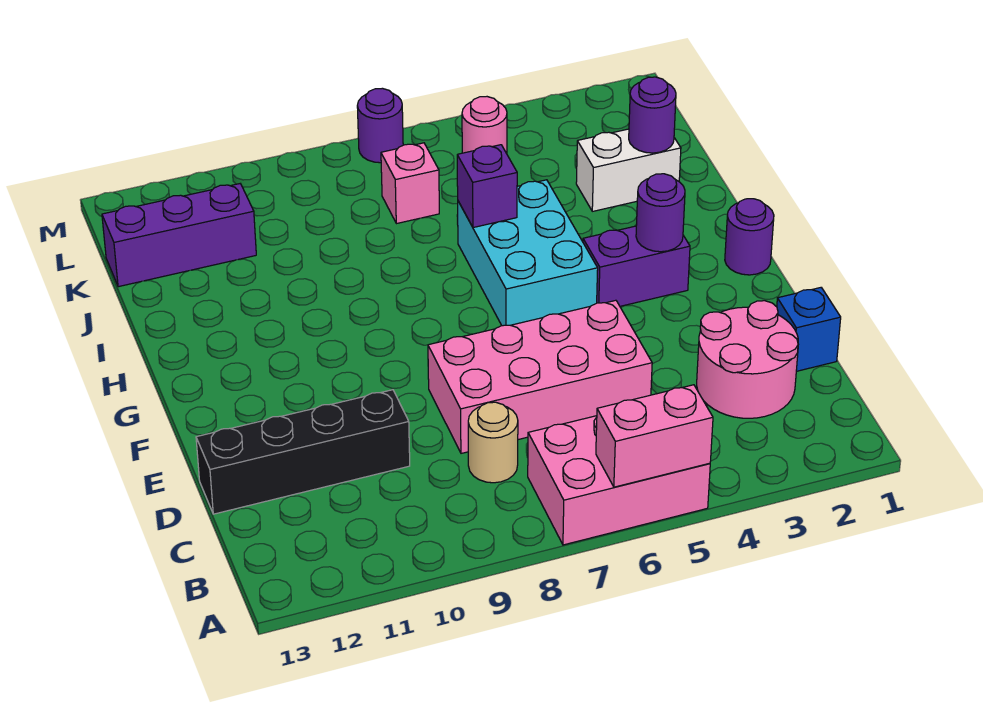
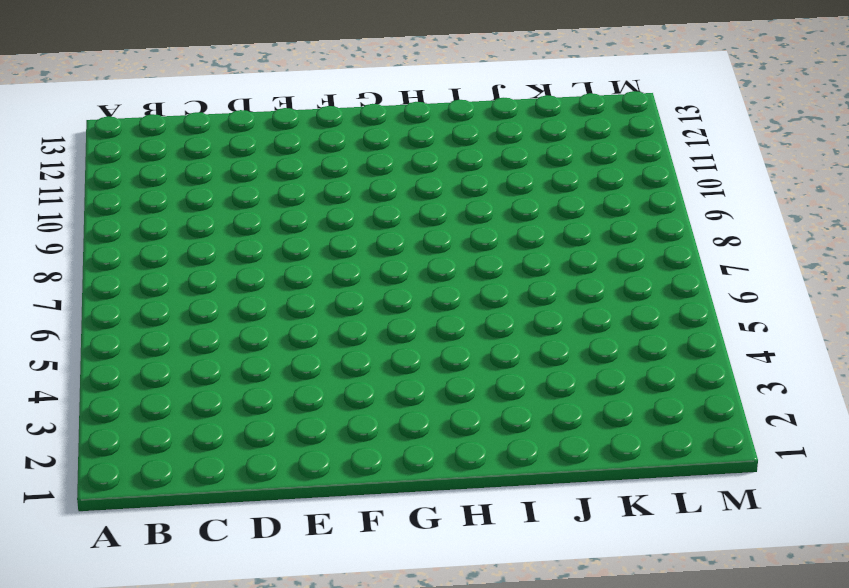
none -> pink brick A5:B7 level 1
none -> pink round brick C2:D3 level 1
none -> tan round brick C8 level 1

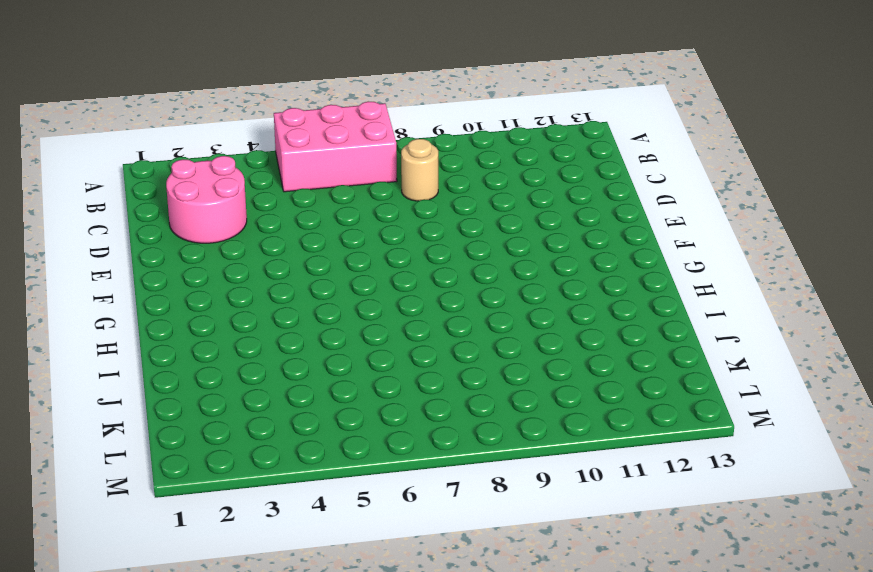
none -> blue brick D1 level 1
none -> pink brick D5:E8 level 1
none -> black brick D10:D13 level 1

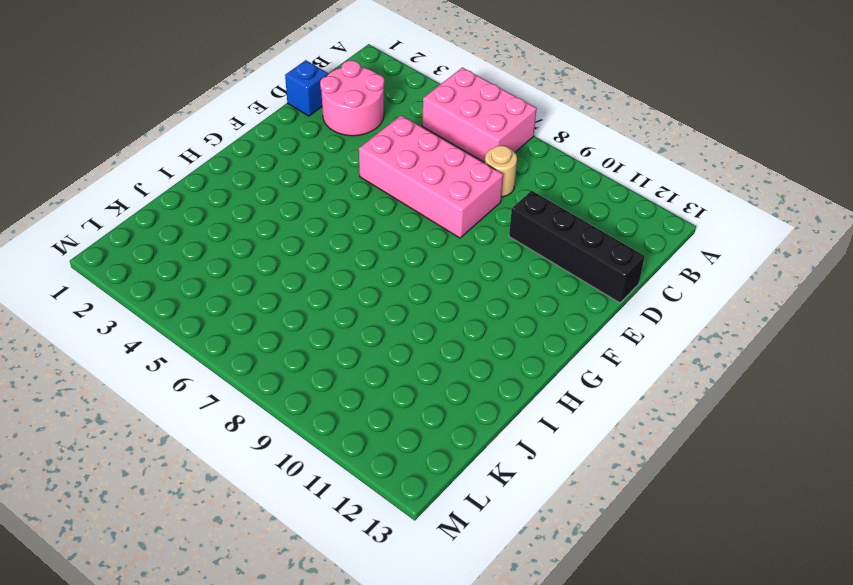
none -> purple round brick G1 level 1
none -> purple brick G3:G4 level 1
none -> cyan brick G5:I6 level 1

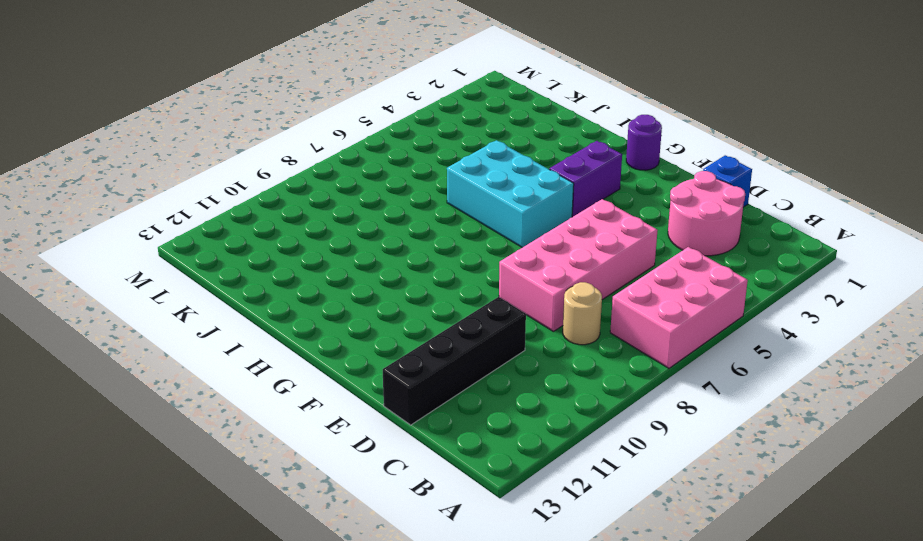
none -> white brick J2:J3 level 1
none -> pink brick K7 level 1
none -> purple brick K11:K13 level 1

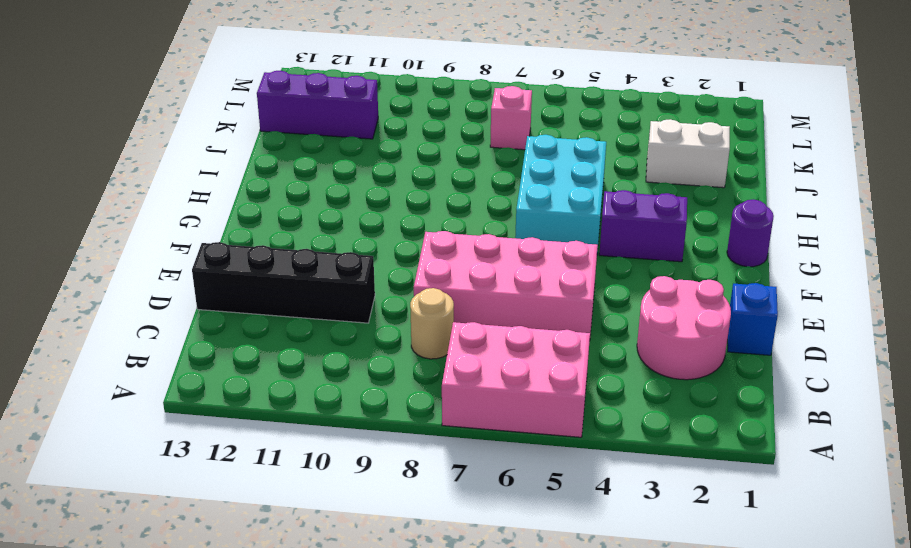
none -> pink round brick L5 level 1
none -> purple round brick M7 level 1
none -> pink brick A5:A6 level 2

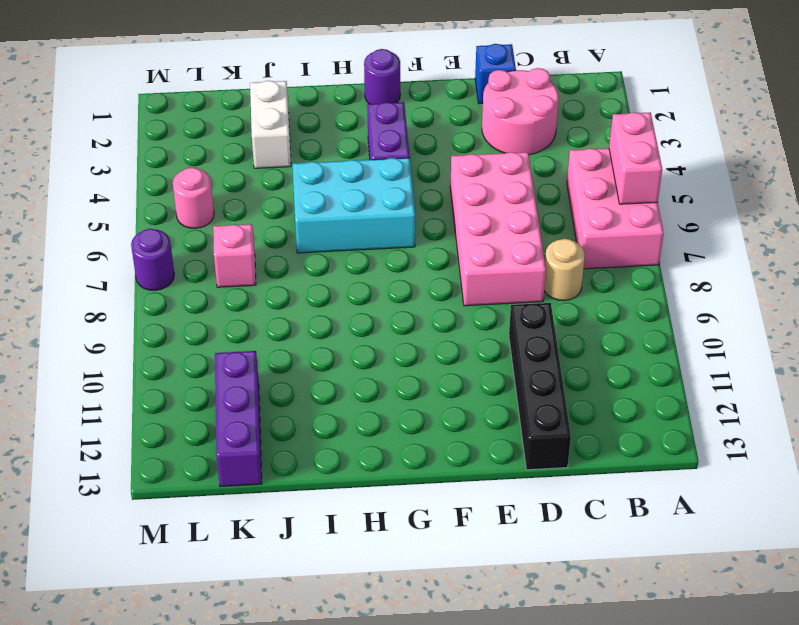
none -> purple round brick G3 level 2
none -> purple brick I6 level 2
none -> purple round brick J2 level 2

